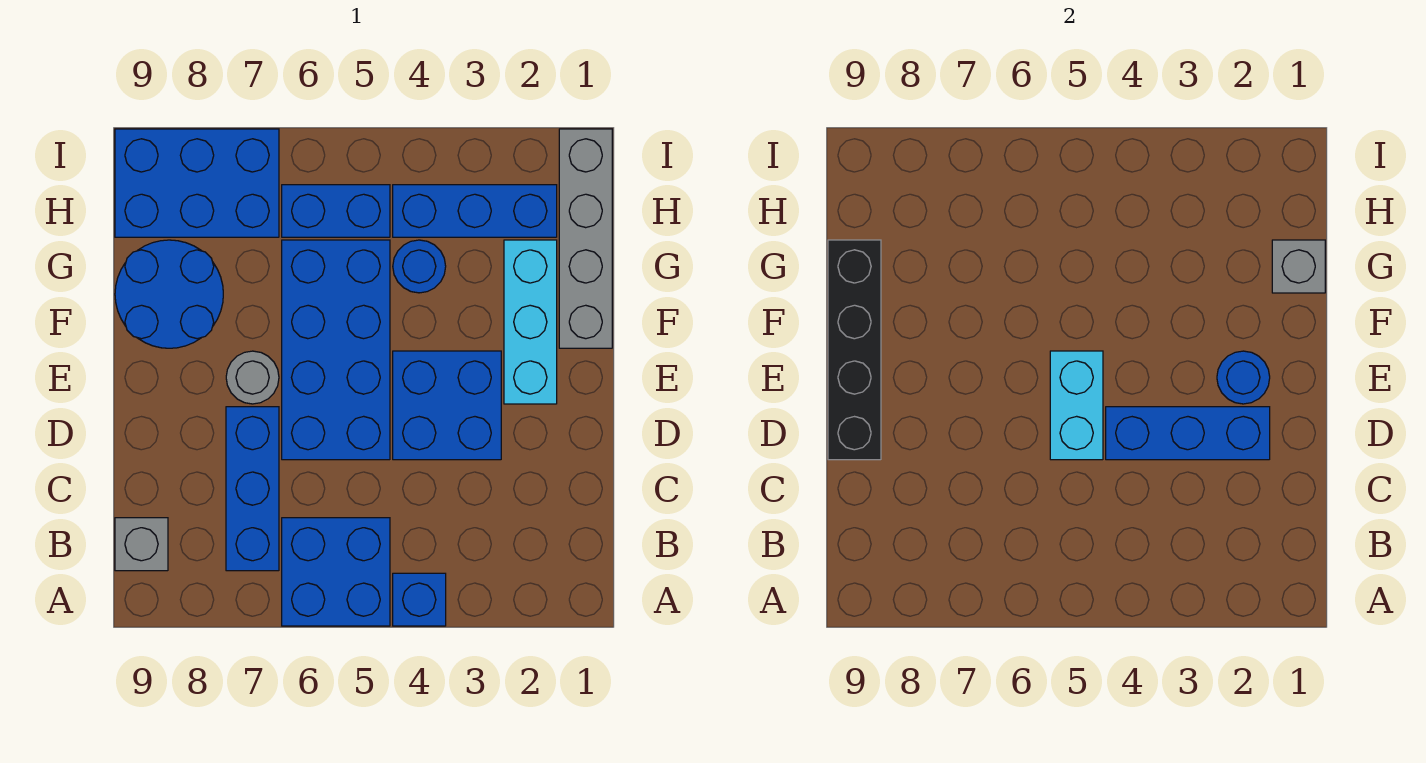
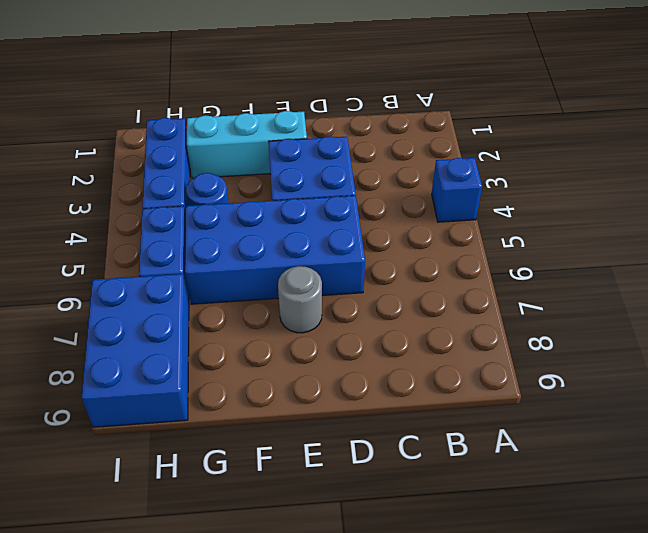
none -> blue brick A5:B6 level 1
none -> blue brick B7:D7 level 1
none -> grey brick B9 level 1

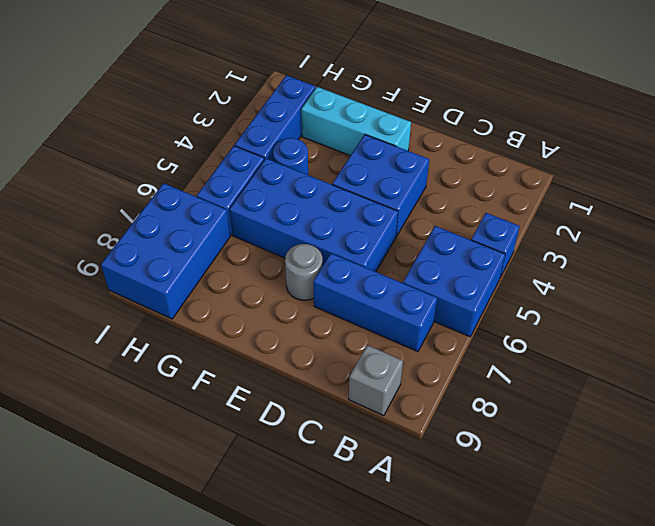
none -> grey brick F1:I1 level 1
none -> blue round brick F8:G9 level 1
none -> blue brick D2:D4 level 2

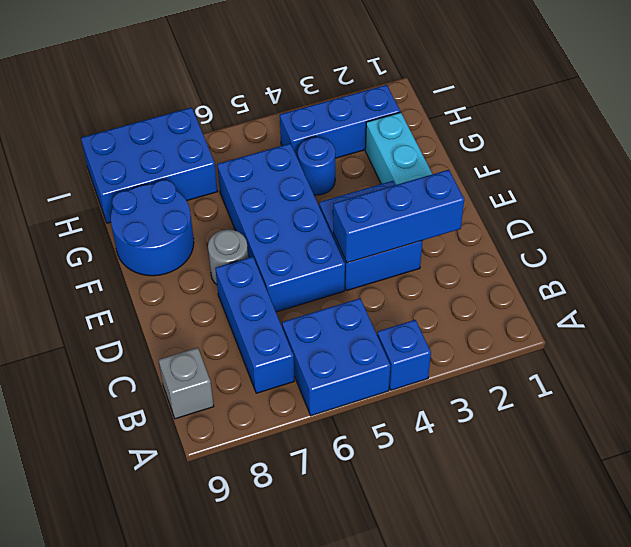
none -> grey brick F1:I1 level 1
none -> blue brick H5:H6 level 1
none -> cyan brick D5:E5 level 2

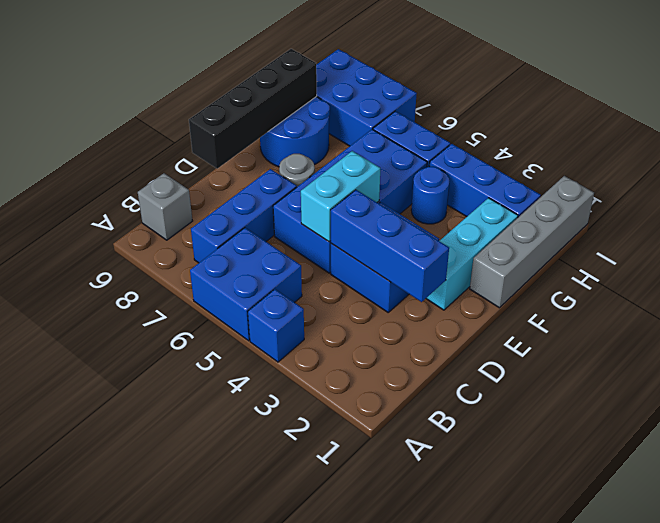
none -> blue round brick E2 level 2
none -> grey brick G1 level 2

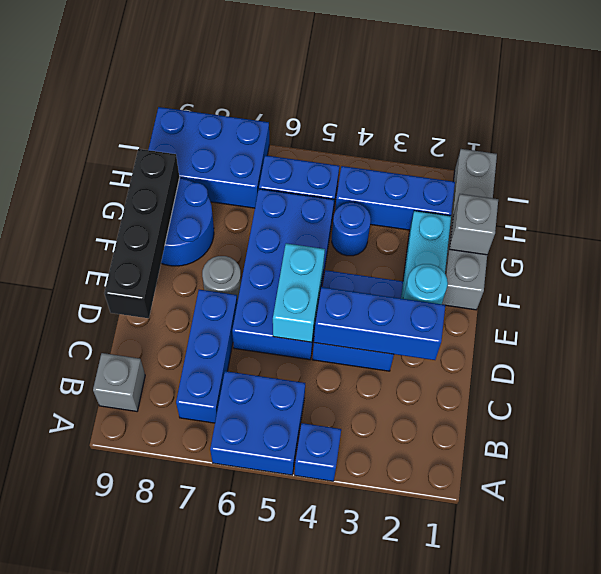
cyan round brick E2 level 2 -> blue round brick E2 level 2

